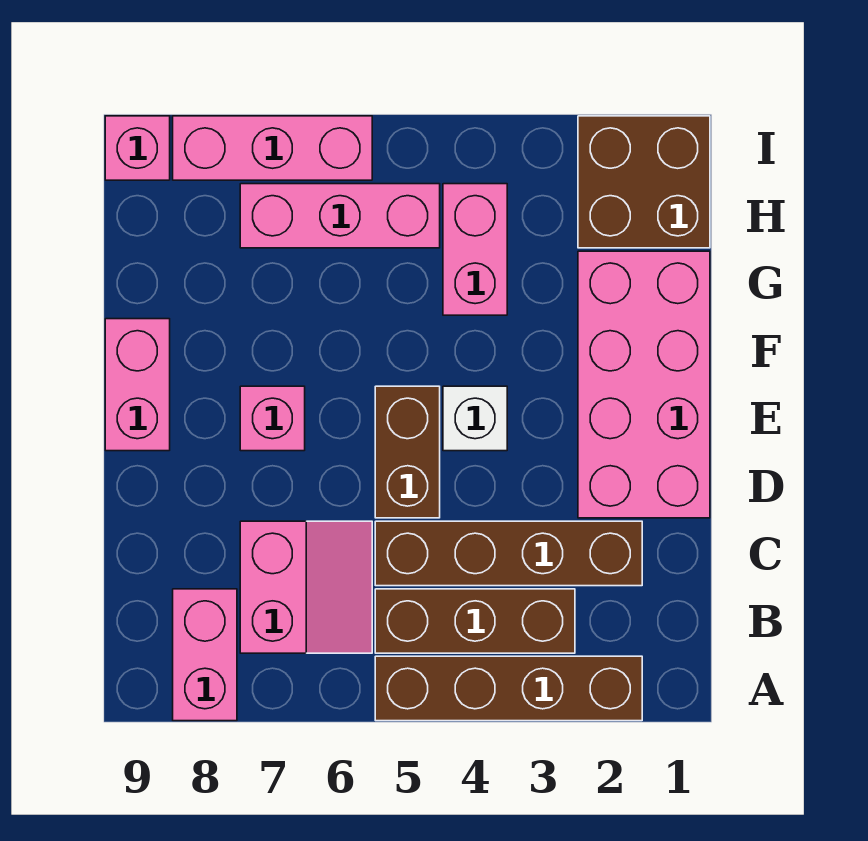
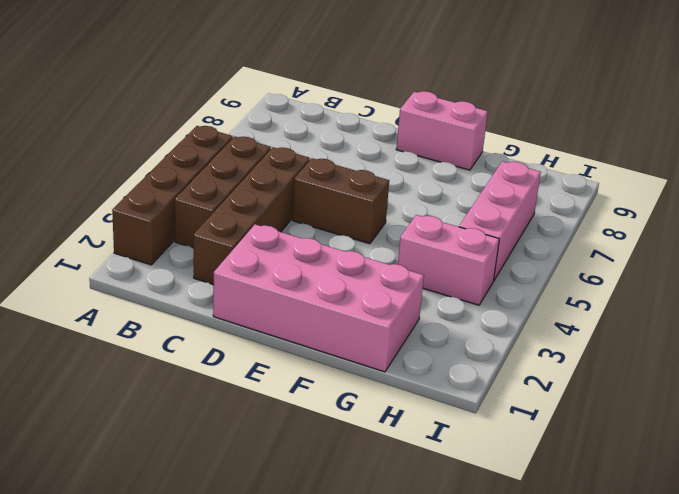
none -> pink brick A8:B8 level 1
none -> pink slope B6:C7 level 1 top 7
none -> white brick E4 level 1

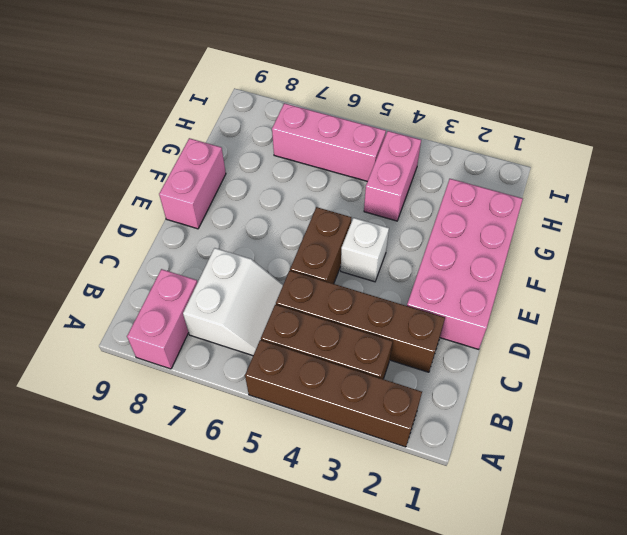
white slope B6:C7 level 1 top 7 -> pink slope B6:C7 level 1 top 7
none -> pink brick E7 level 1
none -> brown brick H1:I2 level 1
none -> pink brick I6:I8 level 1

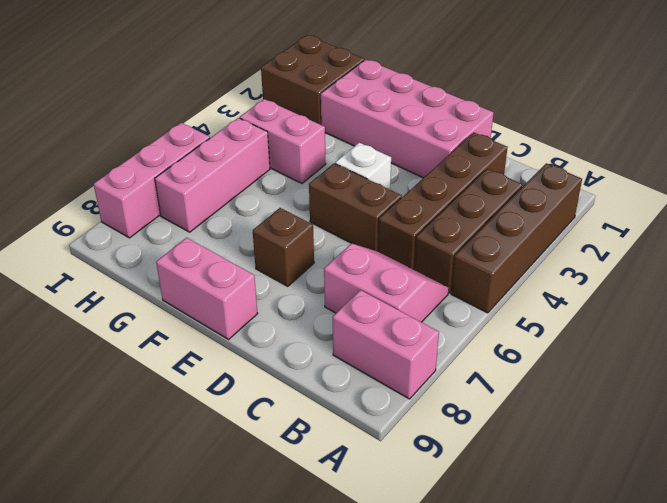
brown brick E7 level 1 -> pink brick E7 level 1
none -> pink brick I9 level 1

